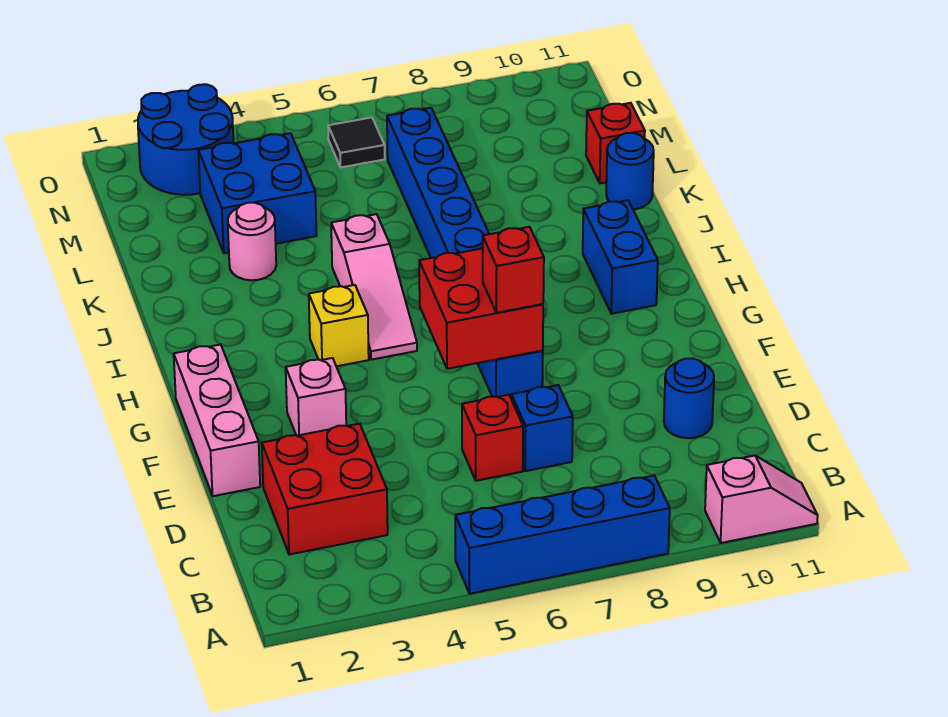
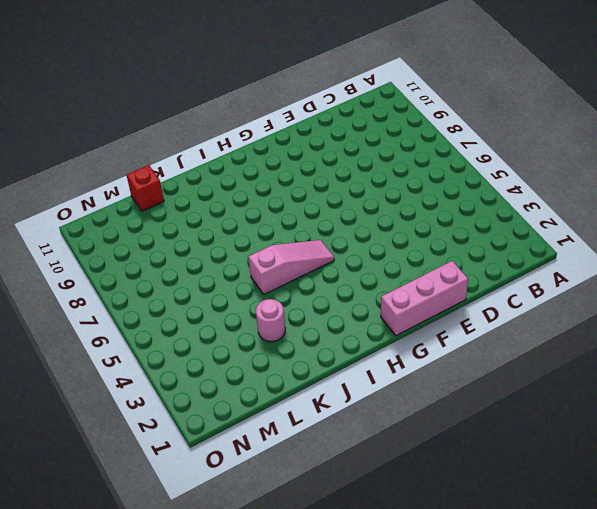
none -> blue brick A5:A8 level 1
none -> pink slope A10:A11 level 1 top 10
none -> red brick C2:D3 level 1

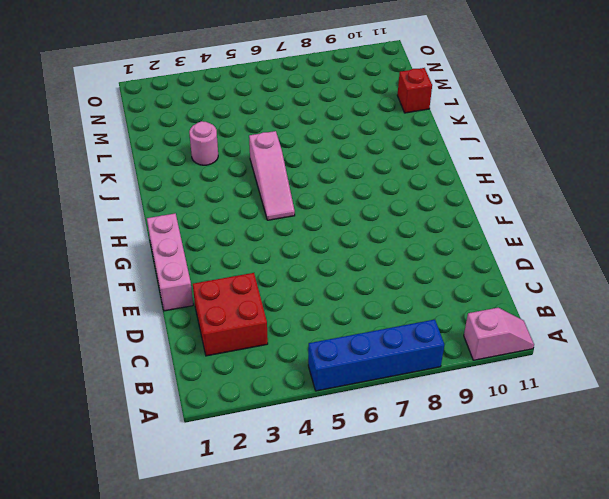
none -> red brick D6 level 1
none -> blue brick D7 level 1
none -> blue round brick D10 level 1

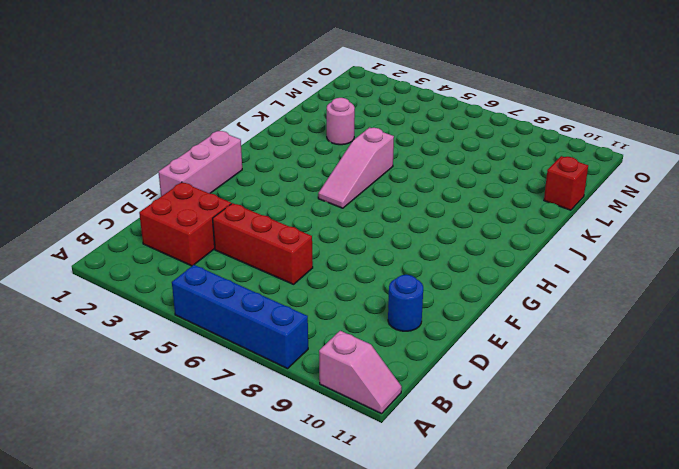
red brick D4:D6 level 1 -> red brick D6 level 1
none -> blue brick D7 level 1
none -> pink brick F3 level 1
none -> blue brick F7:M7 level 1

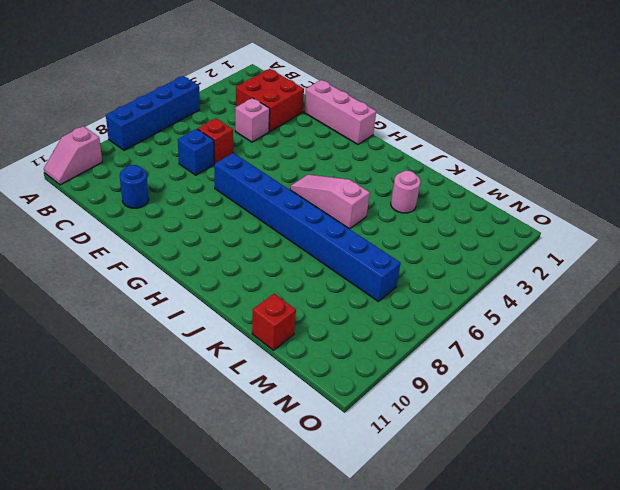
pink brick D4 level 1 -> pink brick F3 level 1
none -> yellow brick H4 level 1
none -> blue brick H10:I10 level 1
none -> blue round brick K11 level 1

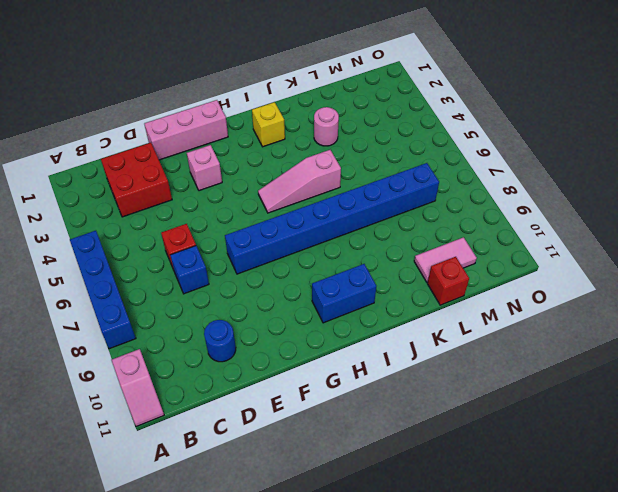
yellow brick I2 level 1 -> yellow brick H4 level 1
pink tile L10:M10 level 1 -> none
none -> blue round brick K11 level 1
none -> blue brick L3:M4 level 1
none -> blue round brick N2:O3 level 1

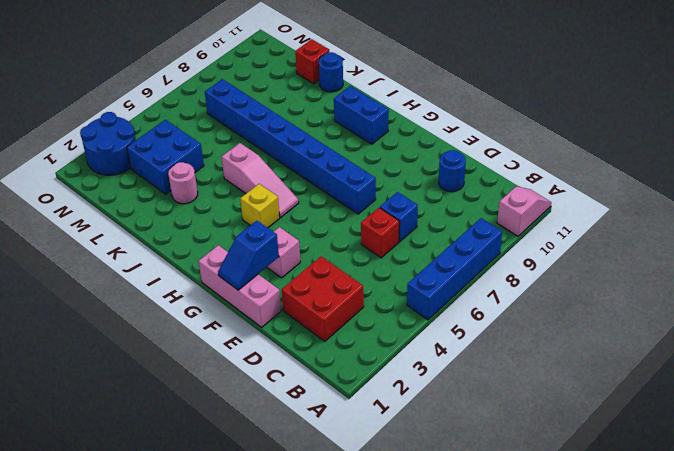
blue slope F1:F2 level 2 top 2 -> none
none -> black tile N6 level 1
none -> red brick F6:G7 level 2
none -> red brick F7 level 3

